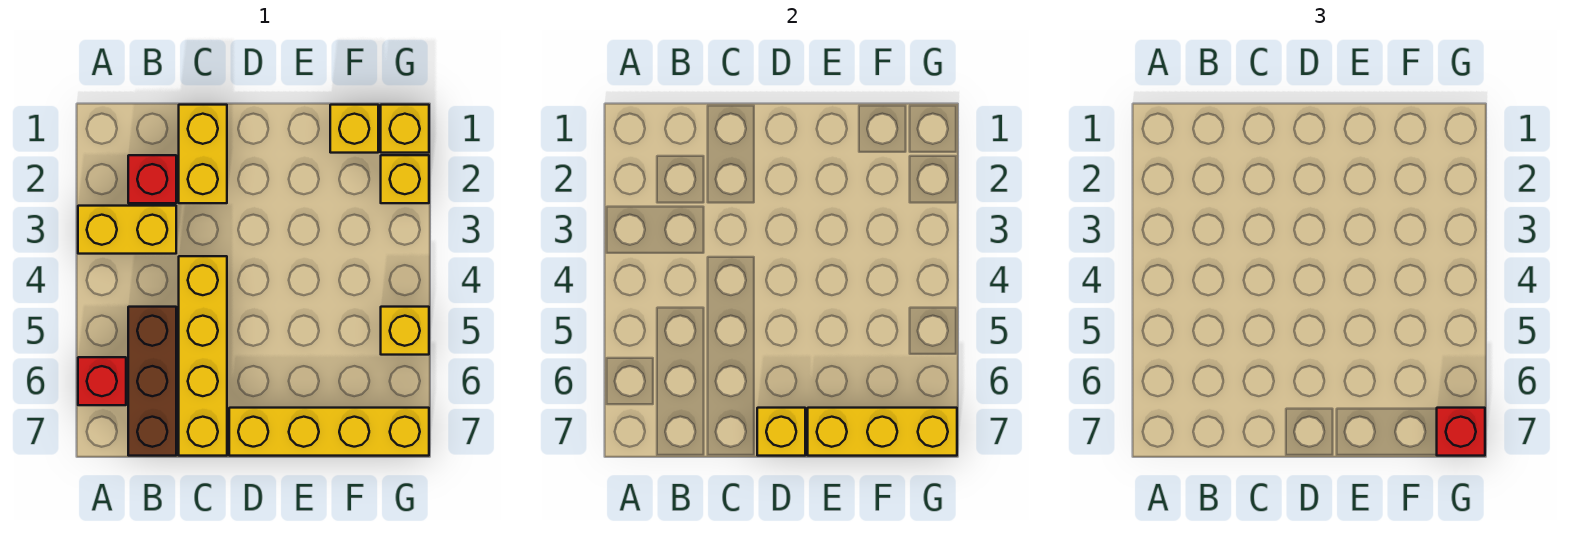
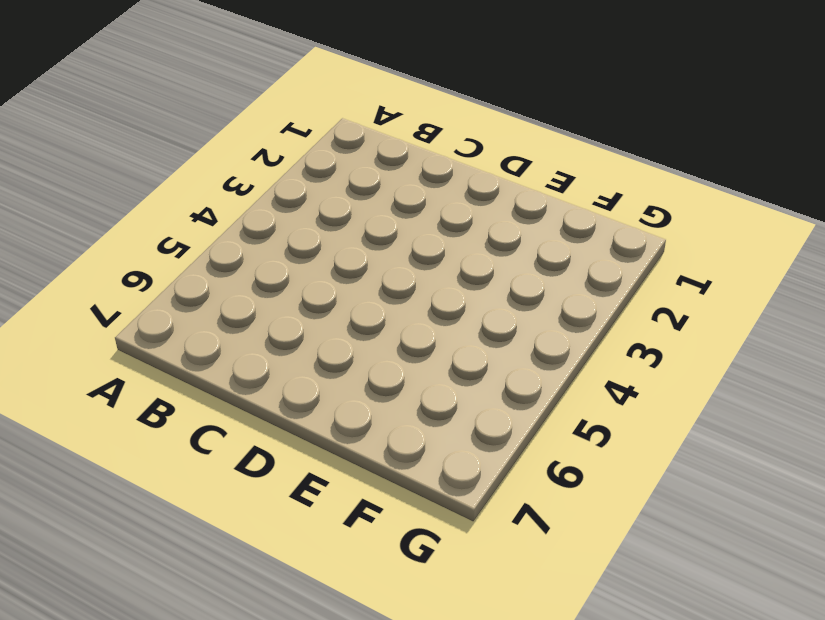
none -> yellow brick A3:B3 level 1
none -> red brick A6 level 1
none -> red brick B2 level 1

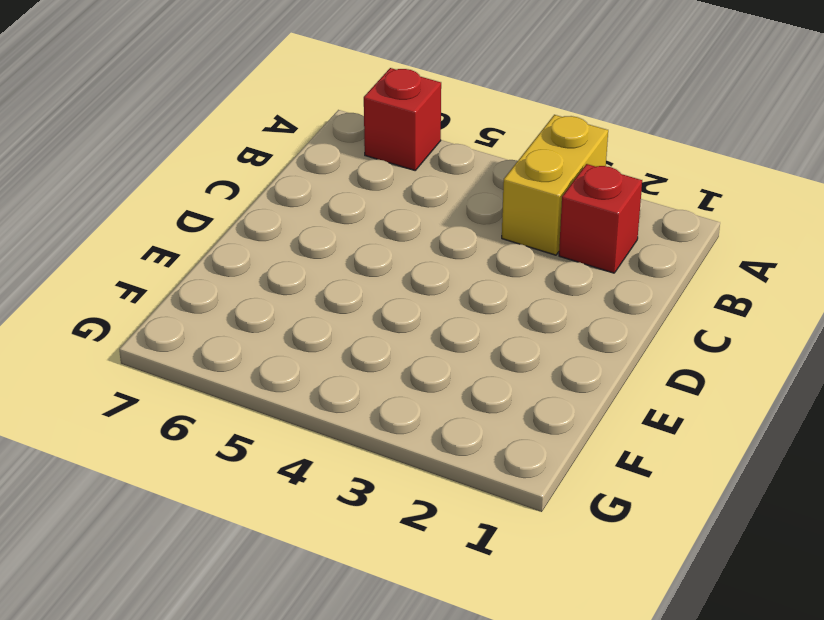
none -> brown brick B5:B7 level 1
none -> yellow brick C1:C2 level 1
none -> yellow brick C4:C7 level 1

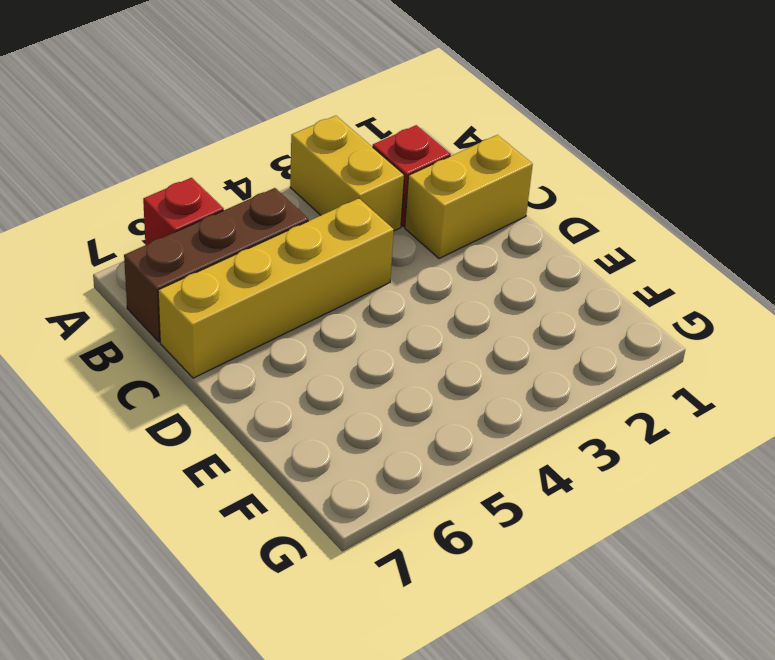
none -> yellow brick D7:G7 level 1
none -> yellow brick F1 level 1
none -> yellow brick G1 level 1

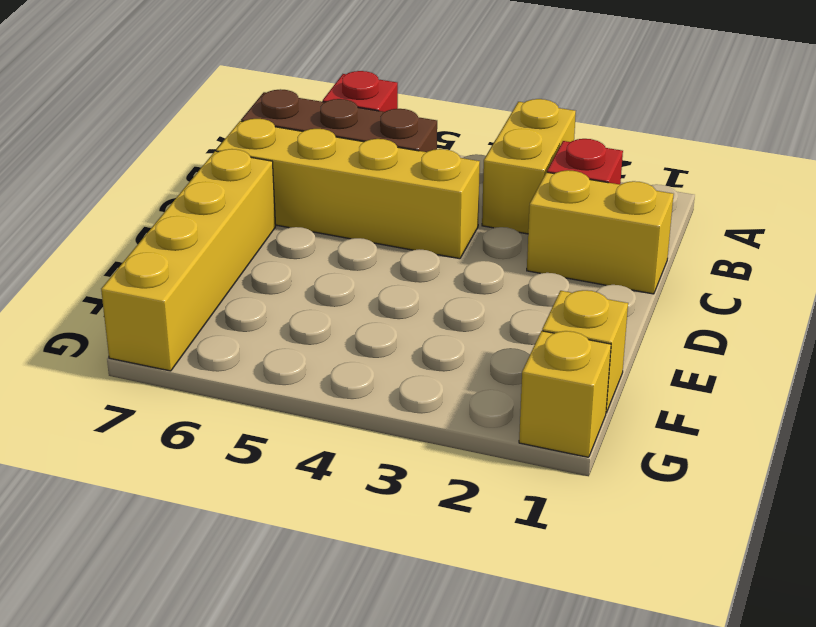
none -> yellow brick G2 level 1
none -> yellow brick G5 level 1
none -> yellow brick D7 level 2

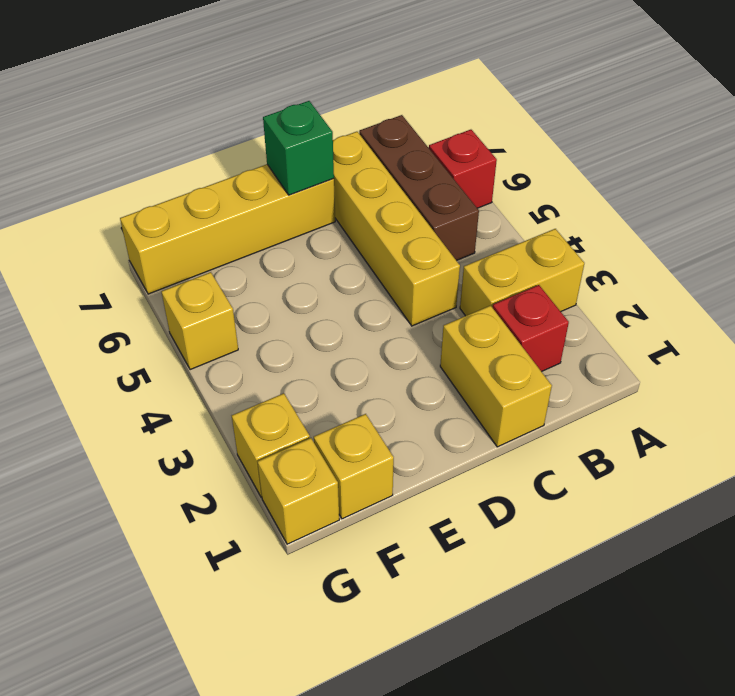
green brick D7 level 2 -> yellow brick D7 level 2
none -> yellow brick E7:G7 level 2
none -> red brick G7 level 3

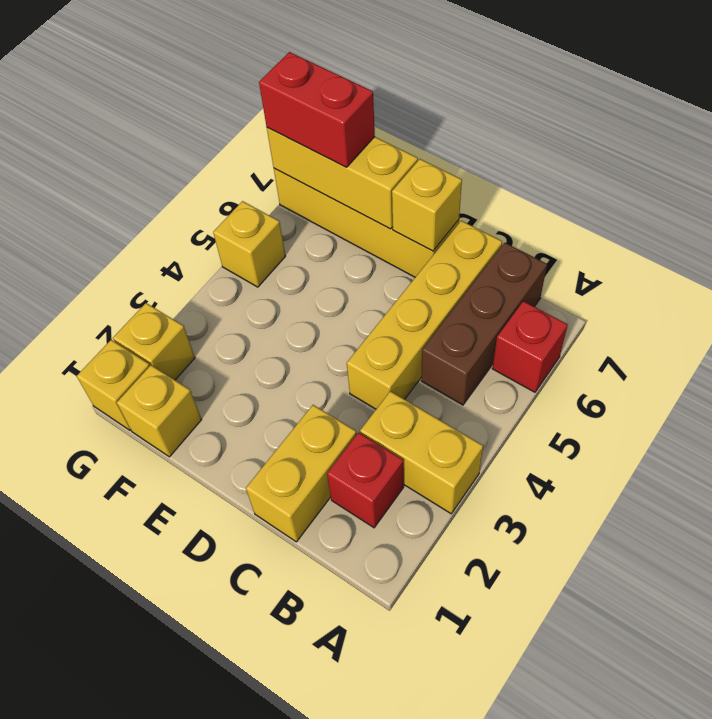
red brick F7:G7 level 3 -> red brick G7 level 3

